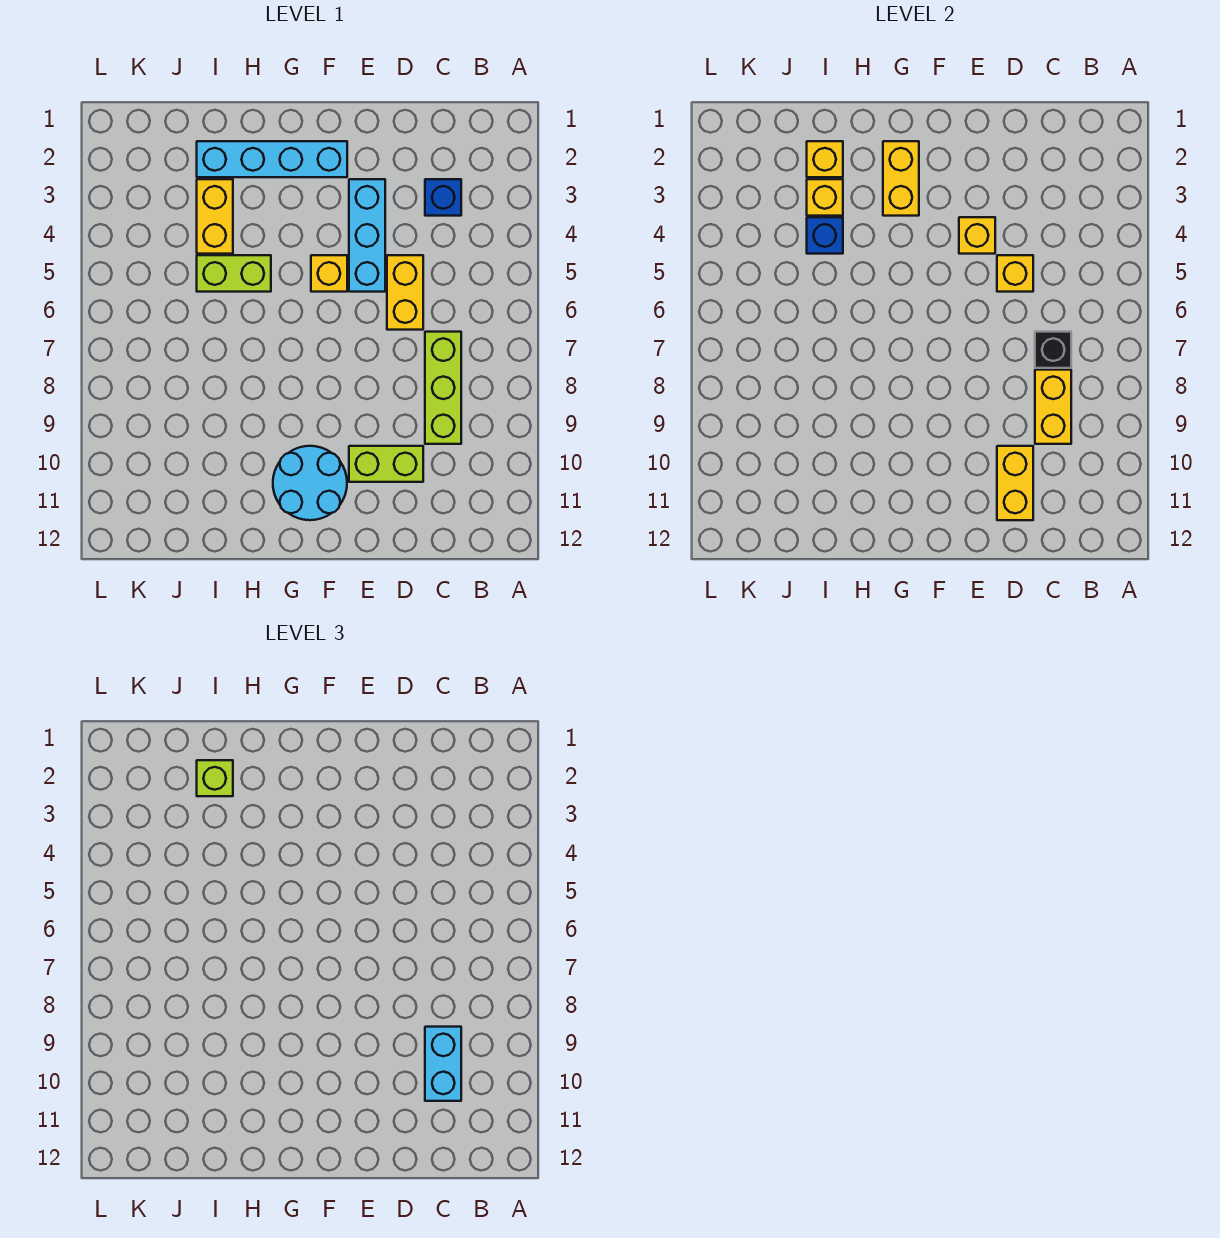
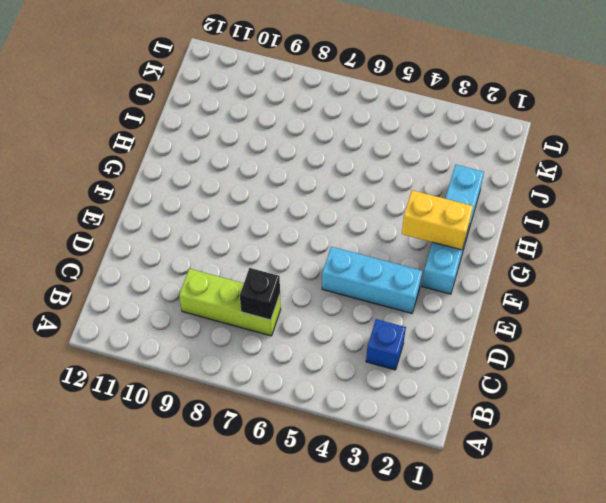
none -> yellow brick D5:D6 level 1
none -> lime brick D10:E10 level 1
none -> yellow brick F5 level 1

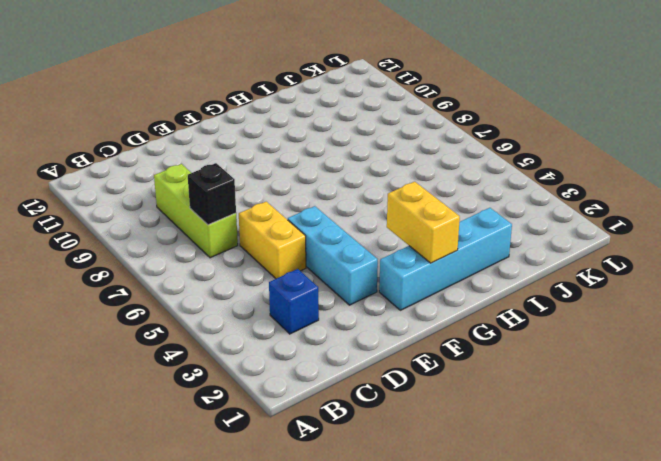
none -> lime brick D10:E10 level 1
none -> yellow brick F5 level 1
none -> cyan round brick F10:G11 level 1

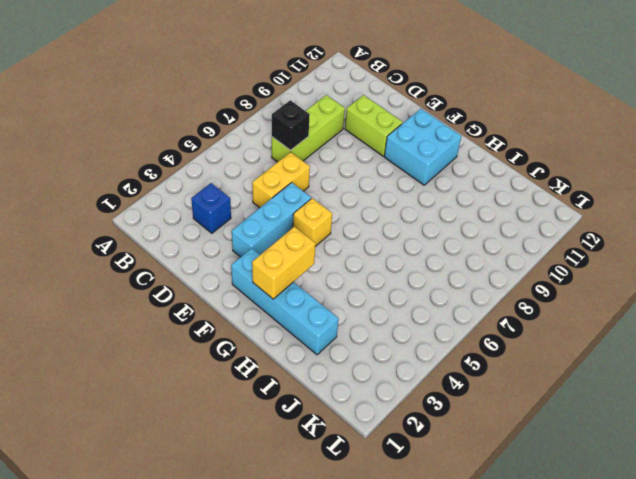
cyan brick F10:G11 level 1 -> cyan round brick F10:G11 level 1
none -> lime brick H5:I5 level 1
none -> yellow brick I3:I4 level 1
none -> yellow brick C8:C9 level 2

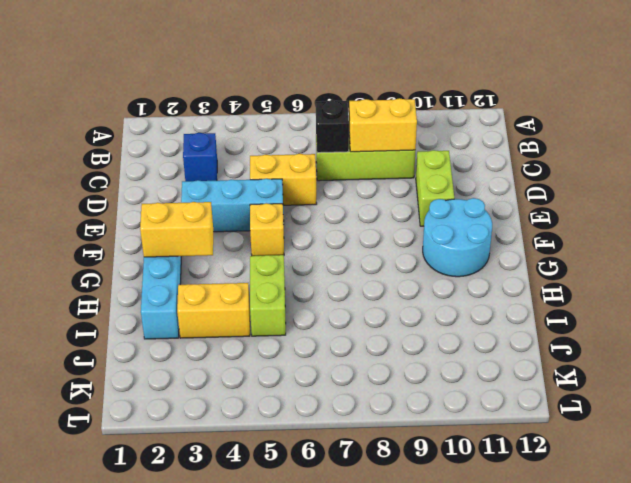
none -> yellow brick D5 level 2
none -> yellow brick D10:D11 level 2
none -> yellow brick E4 level 2

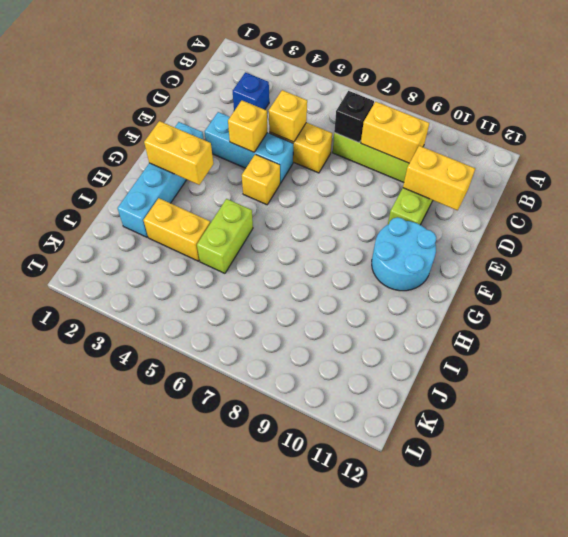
none -> yellow brick I2 level 2
none -> yellow brick I3 level 2
none -> blue brick I4 level 2

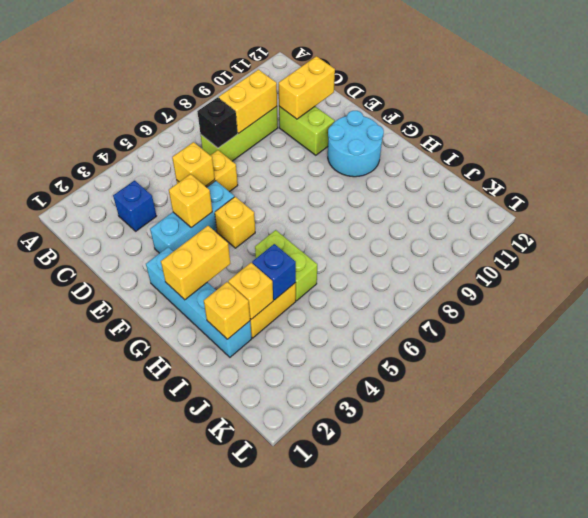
none -> cyan brick C9:C10 level 3
none -> lime brick I2 level 3

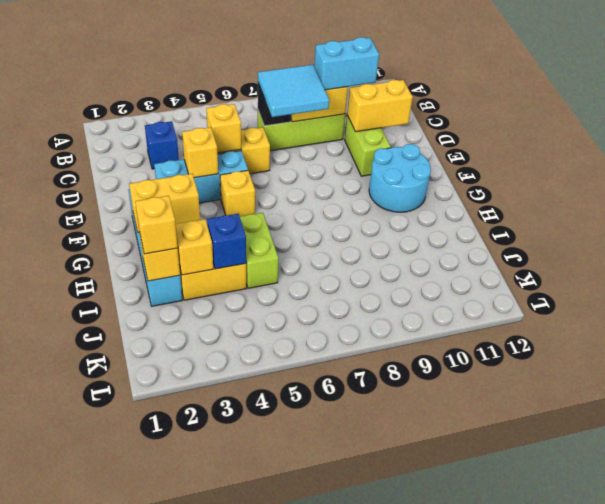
cyan tile C7:D8 level 3 -> none
yellow brick I2 level 3 -> lime brick I2 level 3

